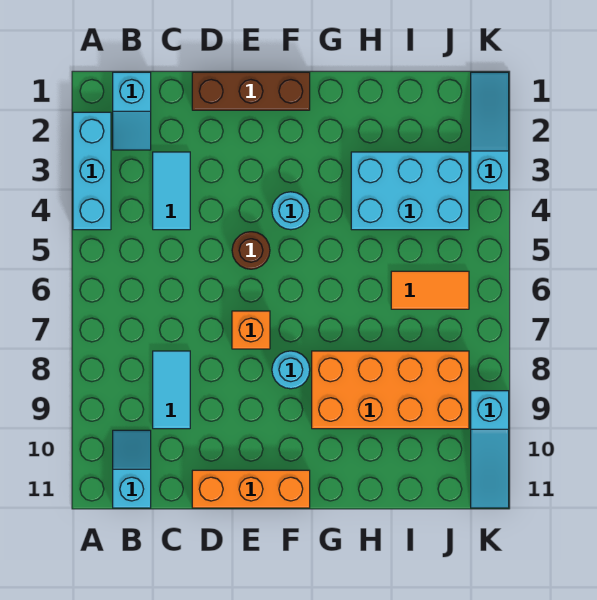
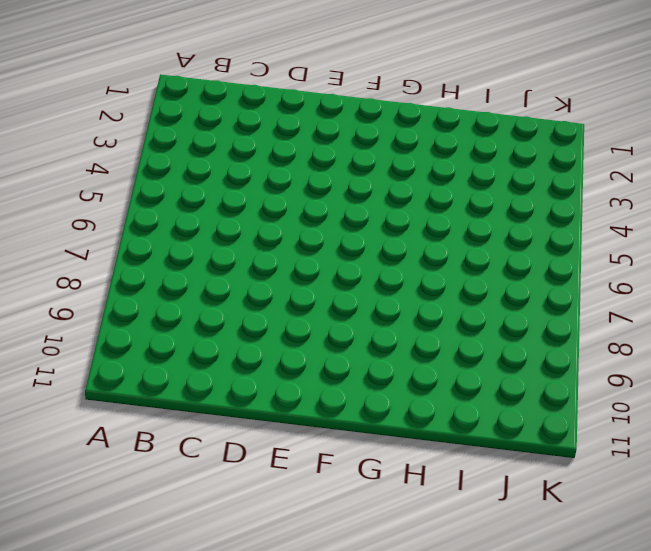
none -> cyan brick A2:A4 level 1
none -> cyan slope B1:B2 level 1 top 1
none -> cyan slope B10:B11 level 1 top 11

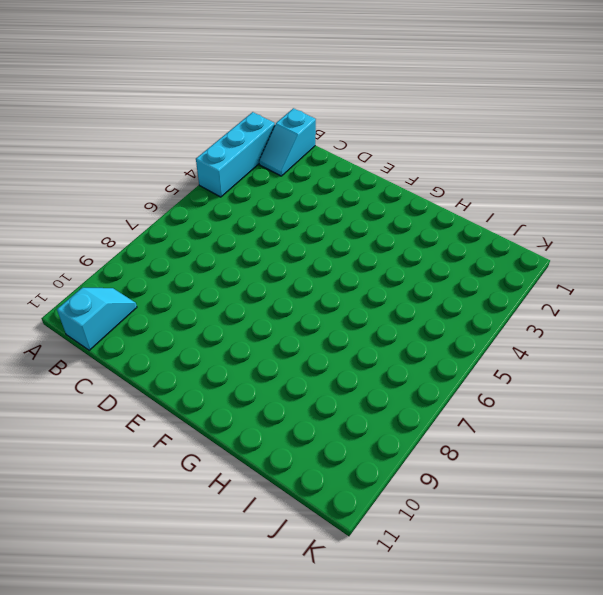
none -> cyan tile C3:C4 level 1
none -> cyan tile C8:C9 level 1
none -> brown brick D1:F1 level 1

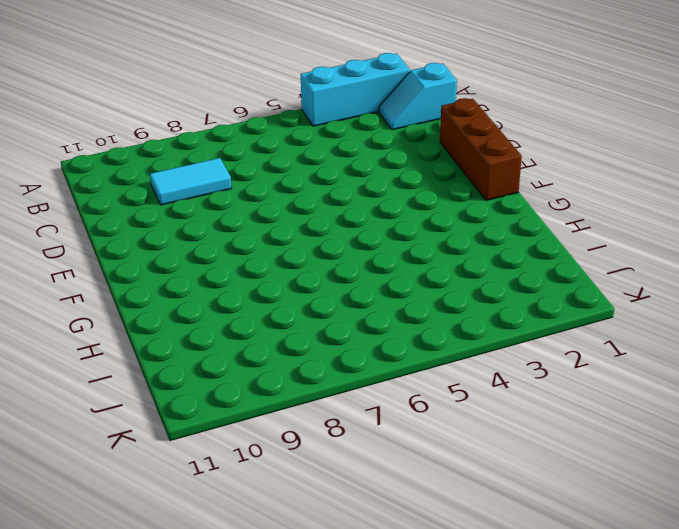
none -> cyan slope B10:B11 level 1 top 11
none -> cyan tile C3:C4 level 1
none -> orange brick D11:F11 level 1

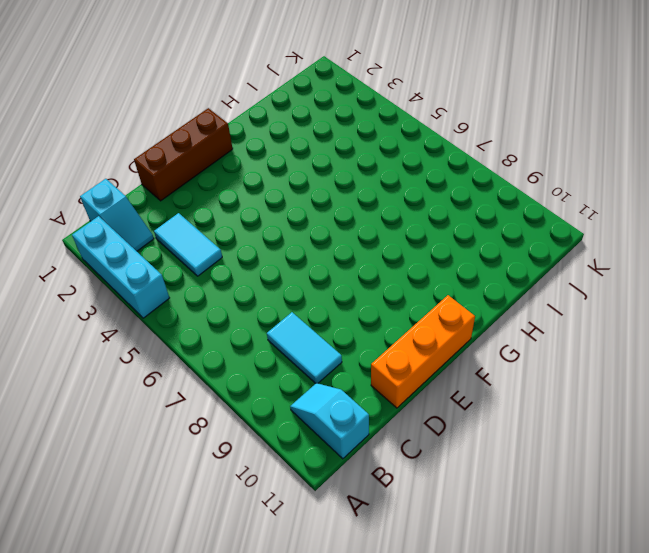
none -> brown round brick E5 level 1
none -> orange brick E7 level 1
none -> cyan round brick F4 level 1

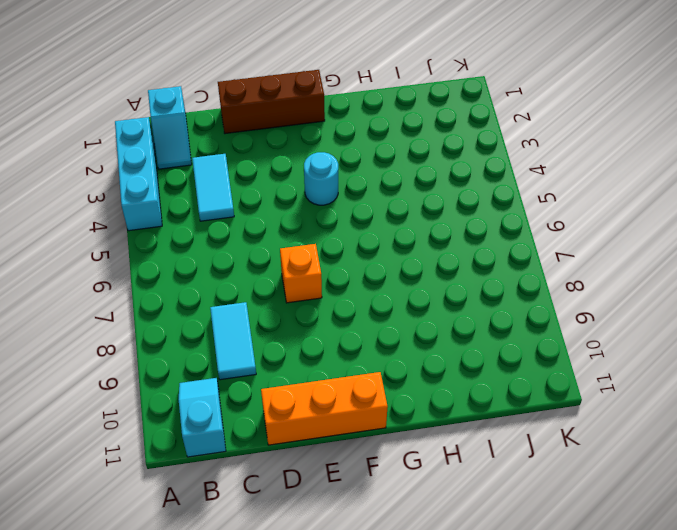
none -> brown round brick E5 level 1
none -> cyan round brick F8 level 1
none -> orange brick G8:J9 level 1

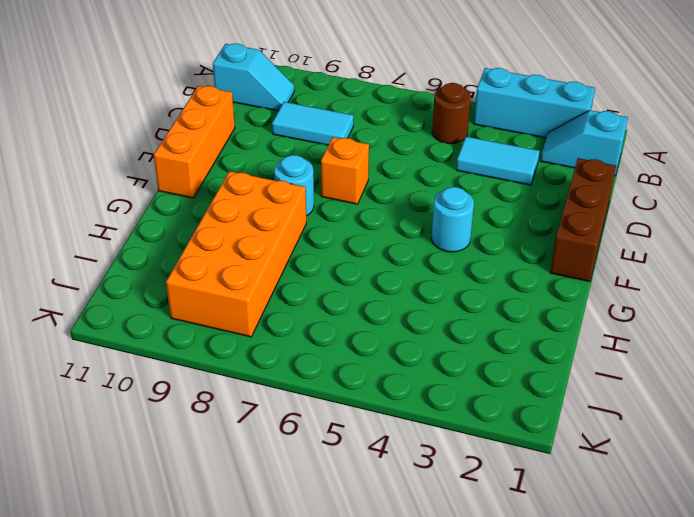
brown round brick B5 level 1 -> brown round brick E5 level 1
none -> cyan brick H3:J4 level 1
none -> orange tile I6:J6 level 1
none -> cyan slope K1:K3 level 1 top 3

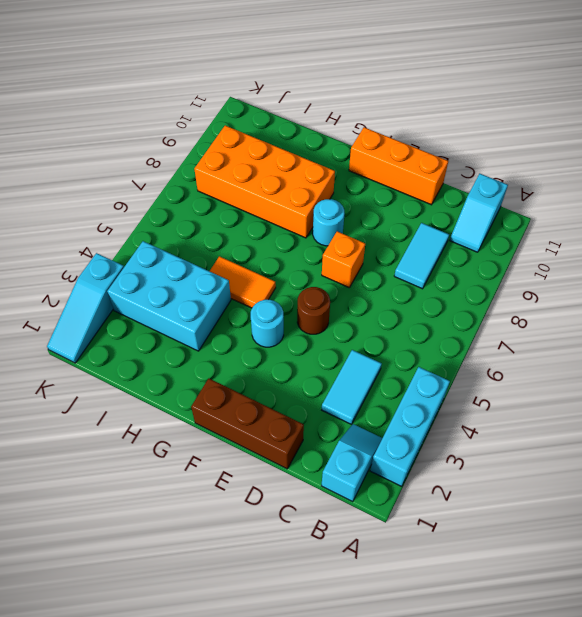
orange tile G5:H5 level 1 -> orange tile I6:J6 level 1
none -> cyan slope K9:K11 level 1 top 9

